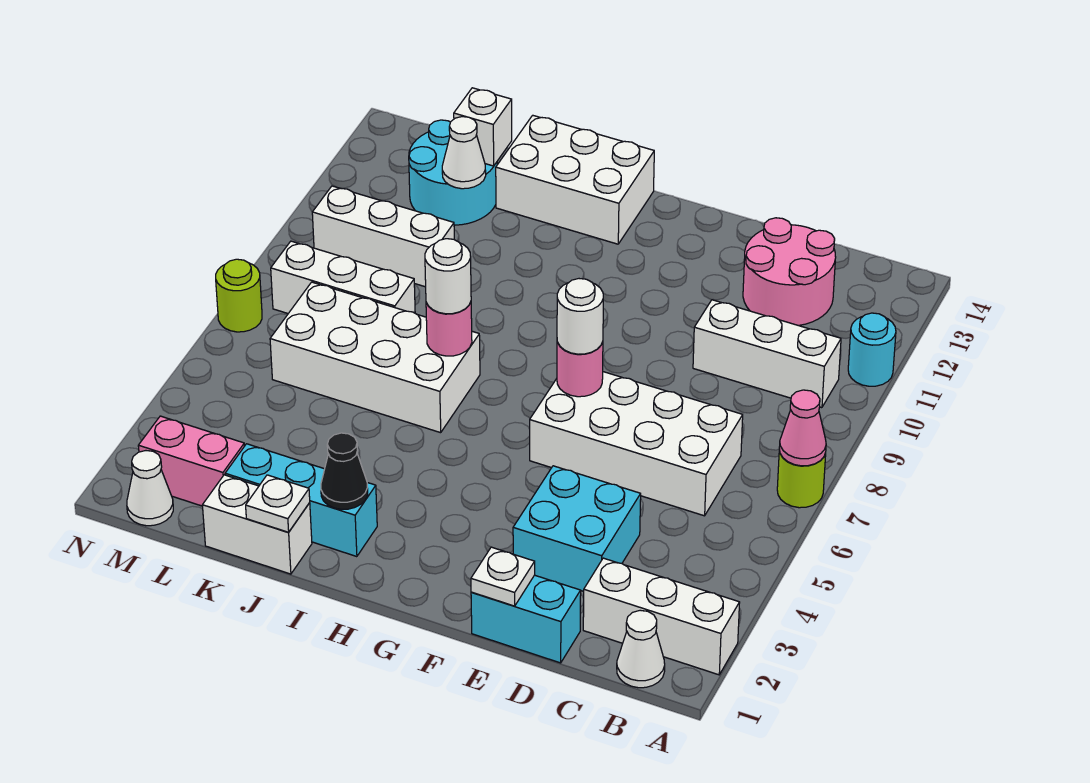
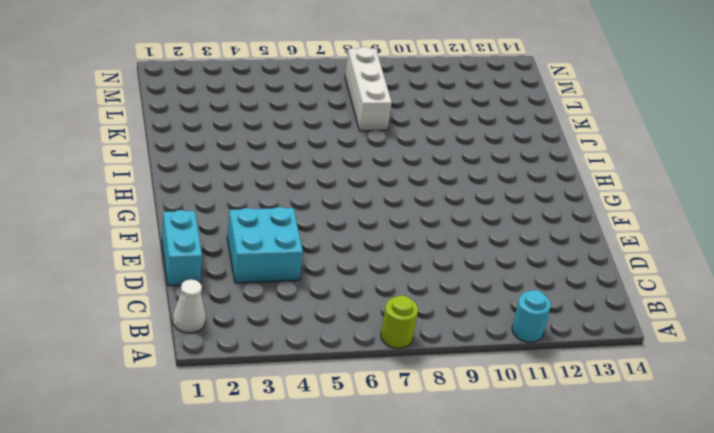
none -> white brick A2:C2 level 1
none -> white brick B10:D10 level 1
none -> white brick C6:F7 level 1

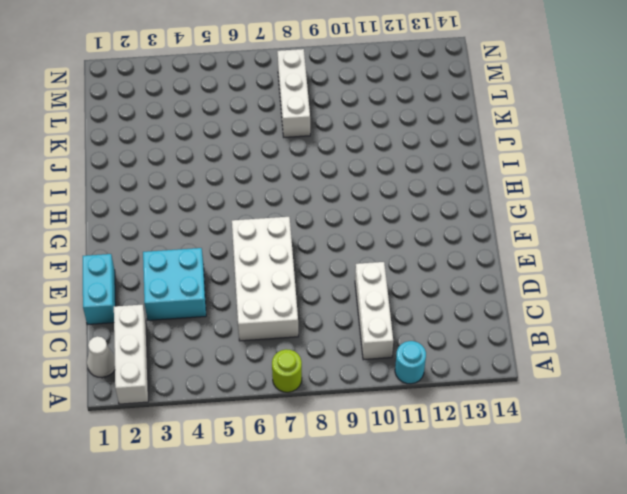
none -> pink round brick C12:D13 level 1
none -> white brick H13:J14 level 1
none -> cyan brick I2:K2 level 1

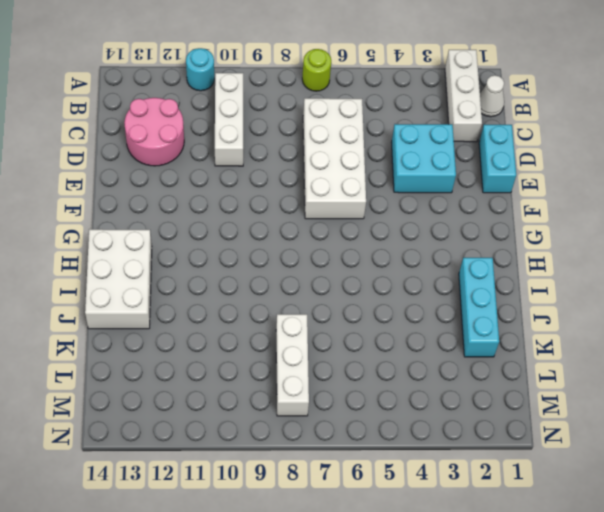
none -> white brick I6:L7 level 1
none -> white brick J1:K1 level 1
none -> white brick K10:M10 level 1

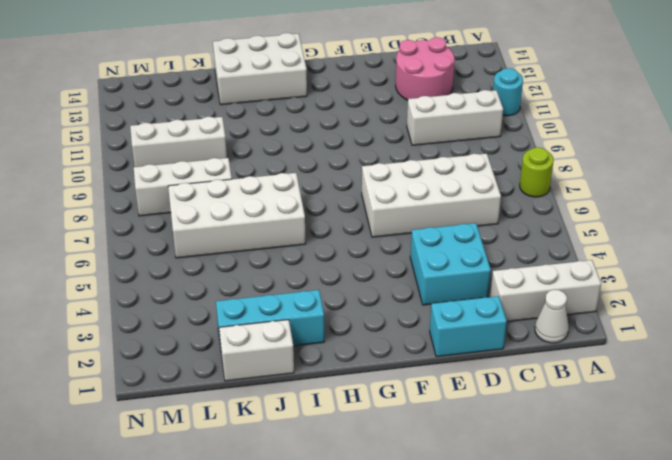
none -> cyan round brick K12:L13 level 1
none -> pink brick L2:M2 level 1
none -> white cone M1 level 1

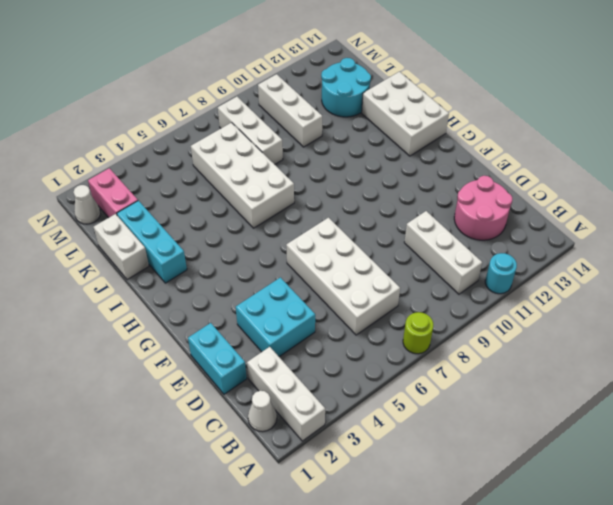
none -> lime round brick N7 level 1
none -> pink cone A7 level 2
none -> white plate E1 level 2

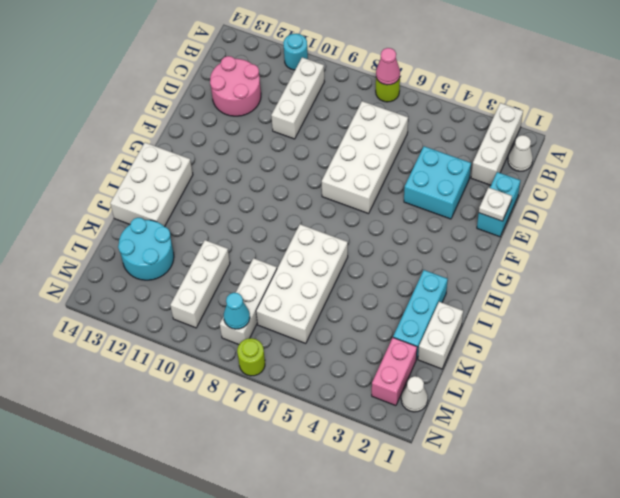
cyan cone M8 level 2 -> none
none -> pink round brick F7 level 2
none -> black cone I2 level 2
none -> pink round brick I7 level 2

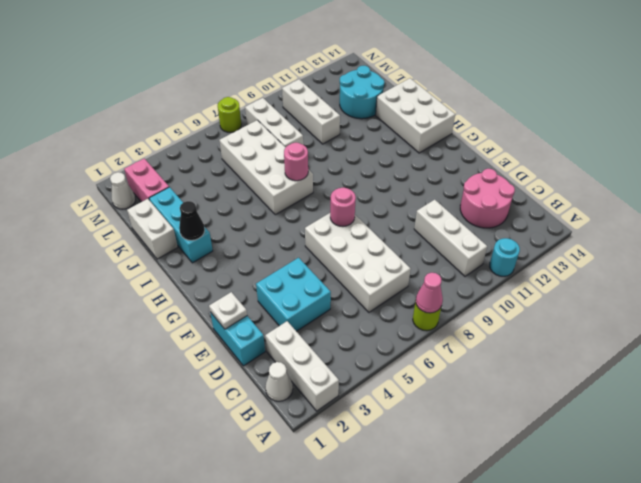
none -> white plate J1 level 2
none -> white cone K12 level 2
none -> white brick K13 level 2

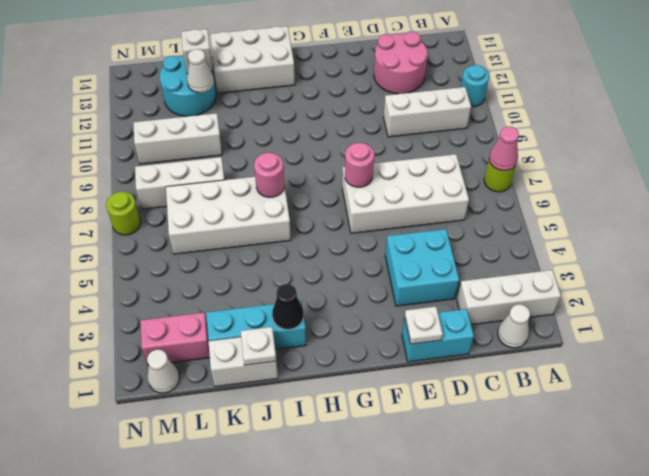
none -> white round brick F7 level 3
none -> white round brick I7 level 3

